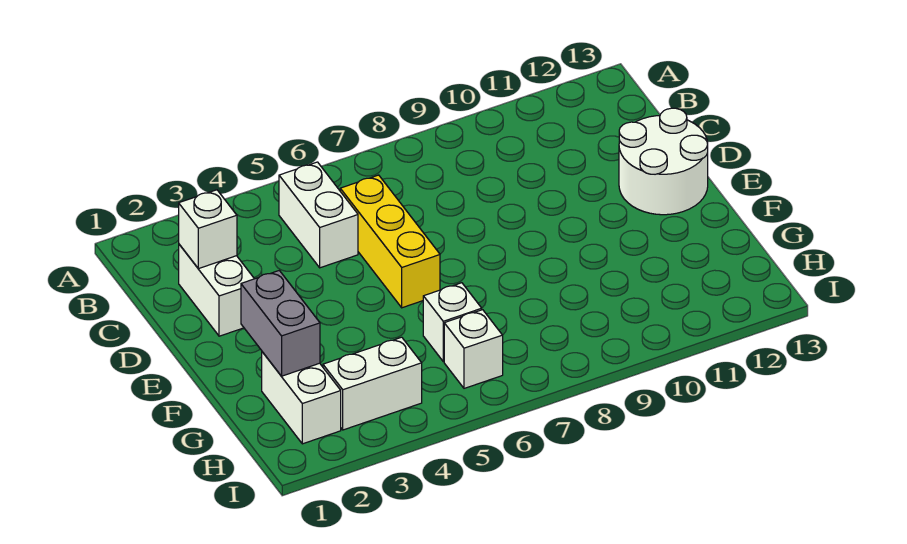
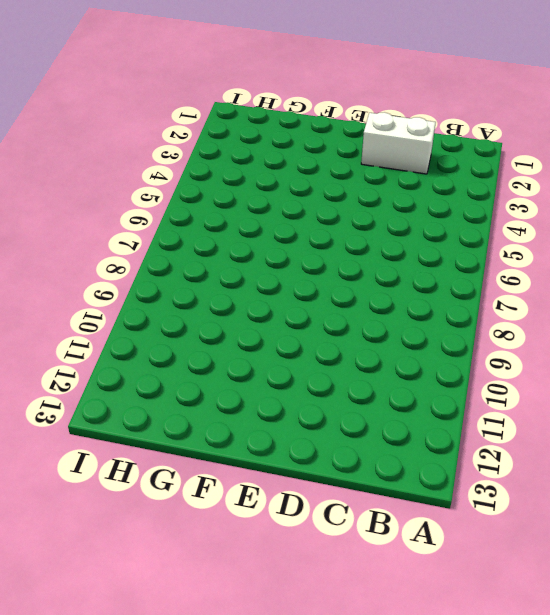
none -> white brick B5:C5 level 1
none -> yellow brick C6:E6 level 1

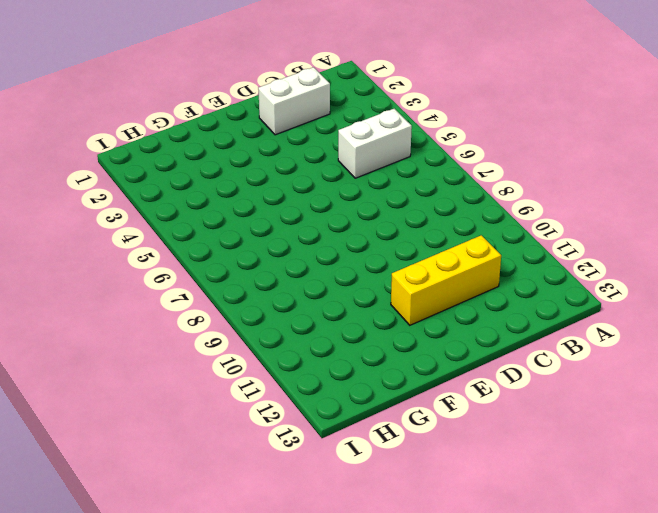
yellow brick C11:E11 level 1 -> yellow brick C6:E6 level 1
none -> white round brick D12:E13 level 1
none -> white brick G2:H2 level 1

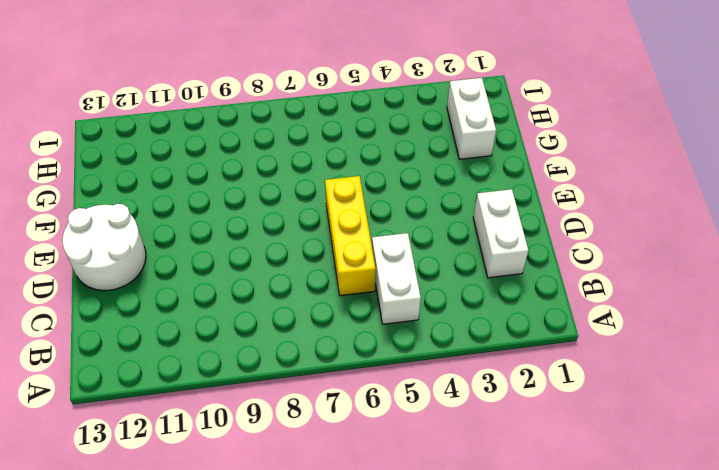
none -> white brick G6 level 1
none -> white brick H3:H4 level 1

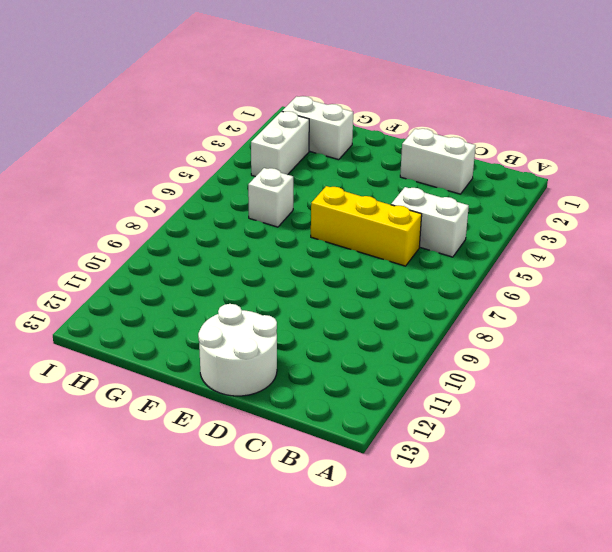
none -> white brick H6 level 1
none -> white brick C2 level 2

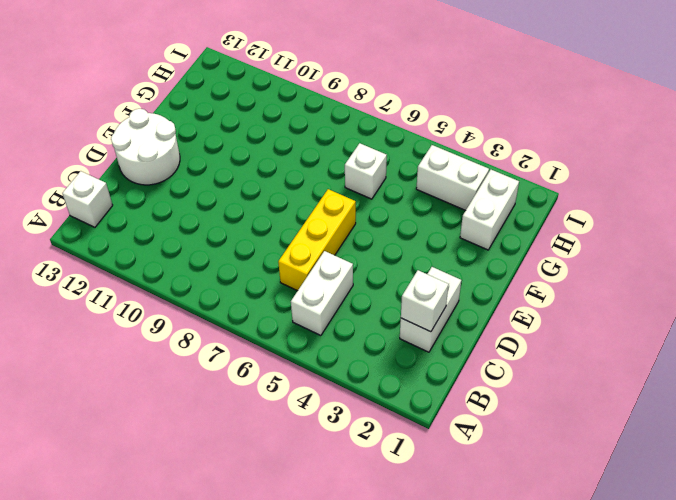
white brick B13 level 1 -> white brick H6 level 1
none -> grey brick F2:G2 level 2

